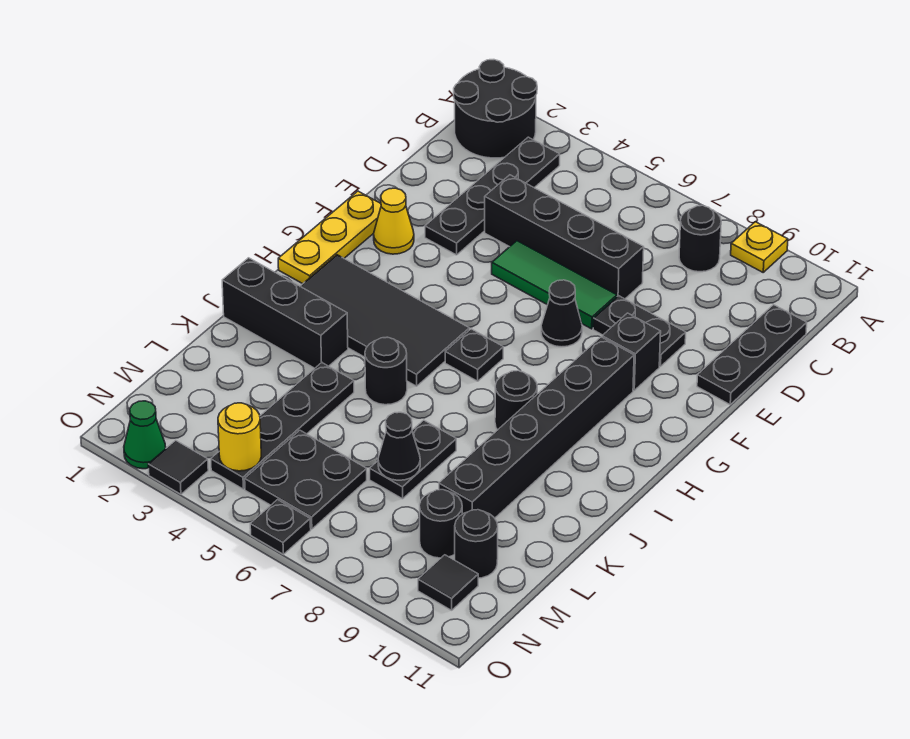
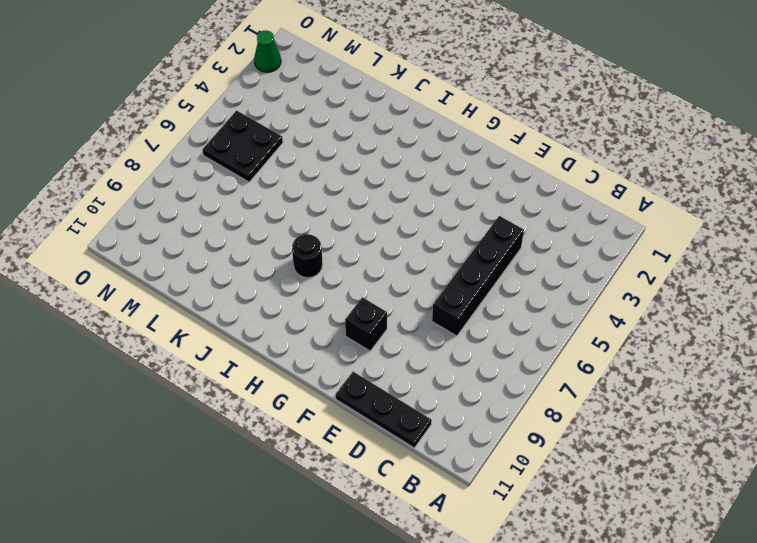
none -> black round brick A1:B2 level 1
none -> yellow plate A9 level 1
none -> black plate B3:E3 level 1

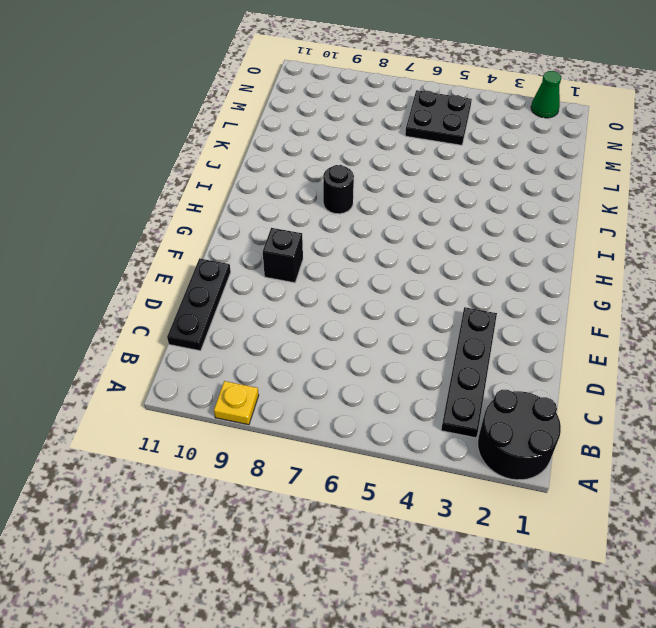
none -> black round brick B8 level 1
none -> black brick D4:D7 level 1
none -> green tile E5:E7 level 1

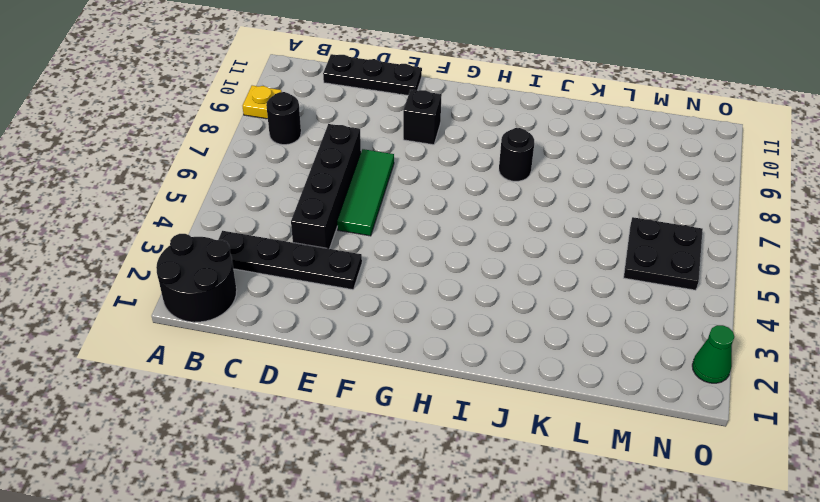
none -> black plate E8:E9 level 1
none -> yellow plate F1:H1 level 1
none -> yellow cone F2 level 1

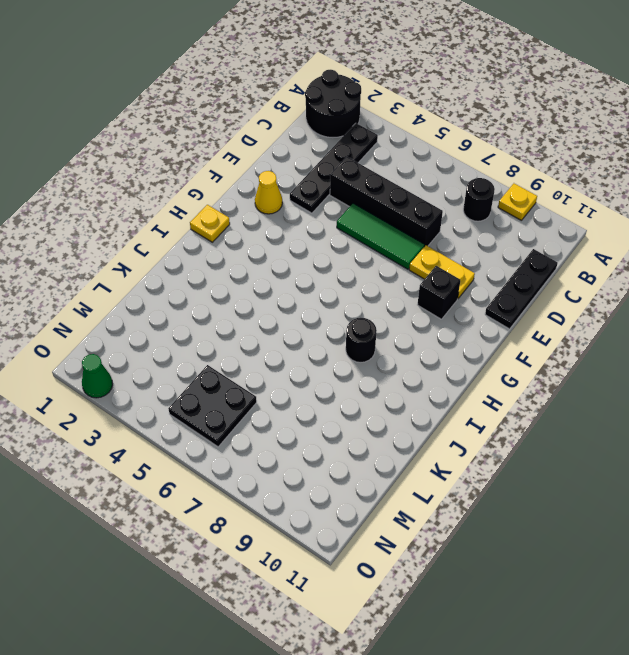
yellow plate E8:E9 level 1 -> black plate E8:E9 level 1
yellow plate H1 level 1 -> yellow plate F1:H1 level 1
none -> black cone F7 level 1
none -> black brick G9:L9 level 1
none -> black tile H2:I5 level 1

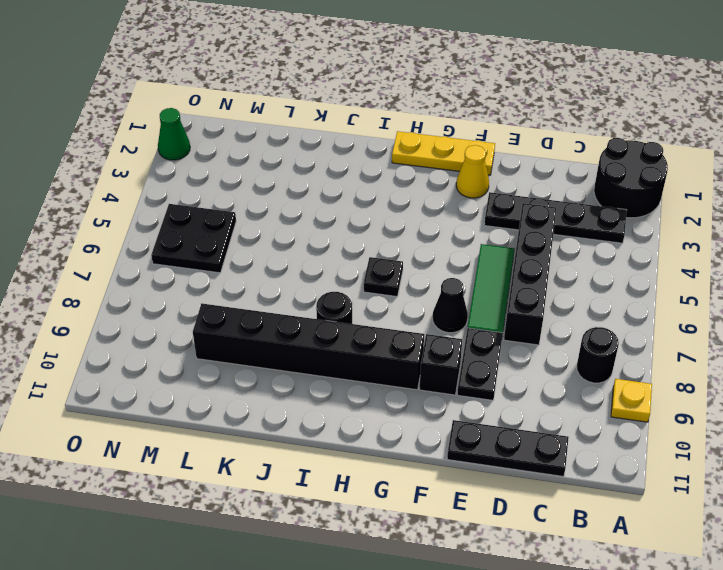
none -> black tile H2:I5 level 1
none -> black brick J1:J3 level 1
none -> black round brick J5 level 1

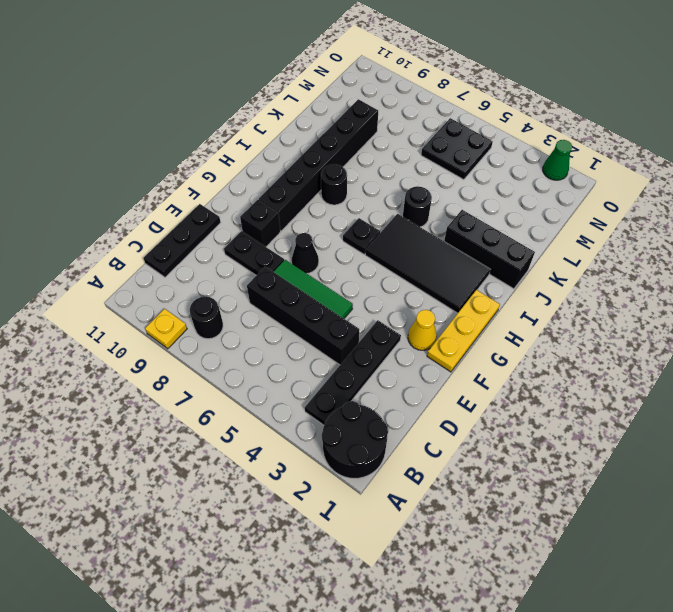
none -> black plate K4:N4 level 1
none -> black plate K7:L7 level 1
none -> black round brick M9 level 1

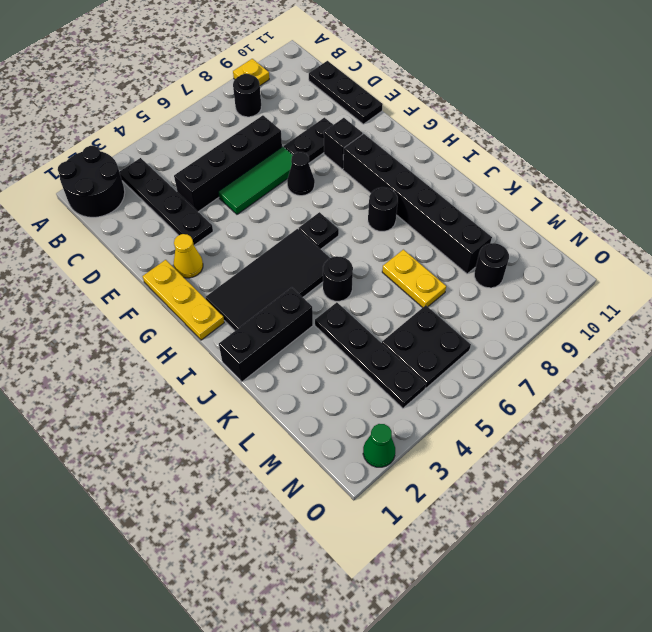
yellow plate K7:L7 level 1 -> black plate K7:L7 level 1
none -> black round brick M10 level 1
none -> black tile N10 level 1
none -> black tile O3 level 1

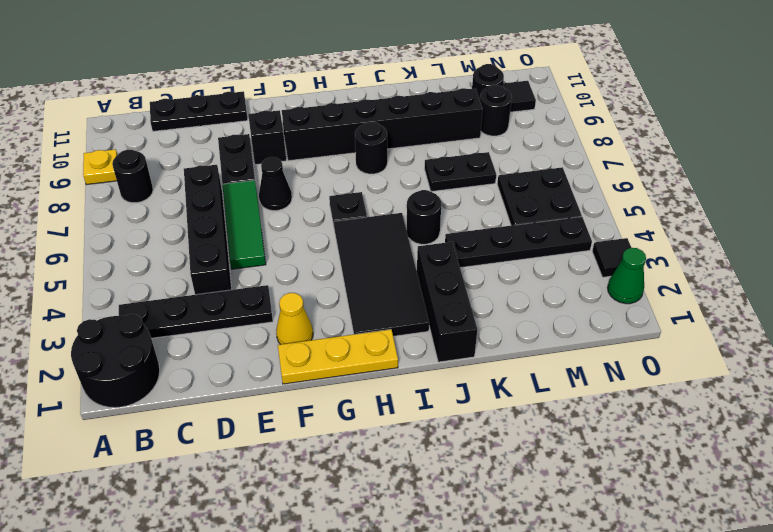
none -> black plate O6 level 1
none -> black cone L7 level 2
none -> yellow round brick N4 level 2

